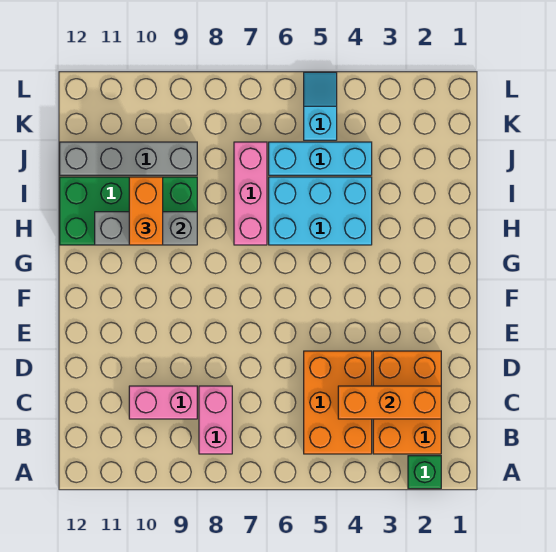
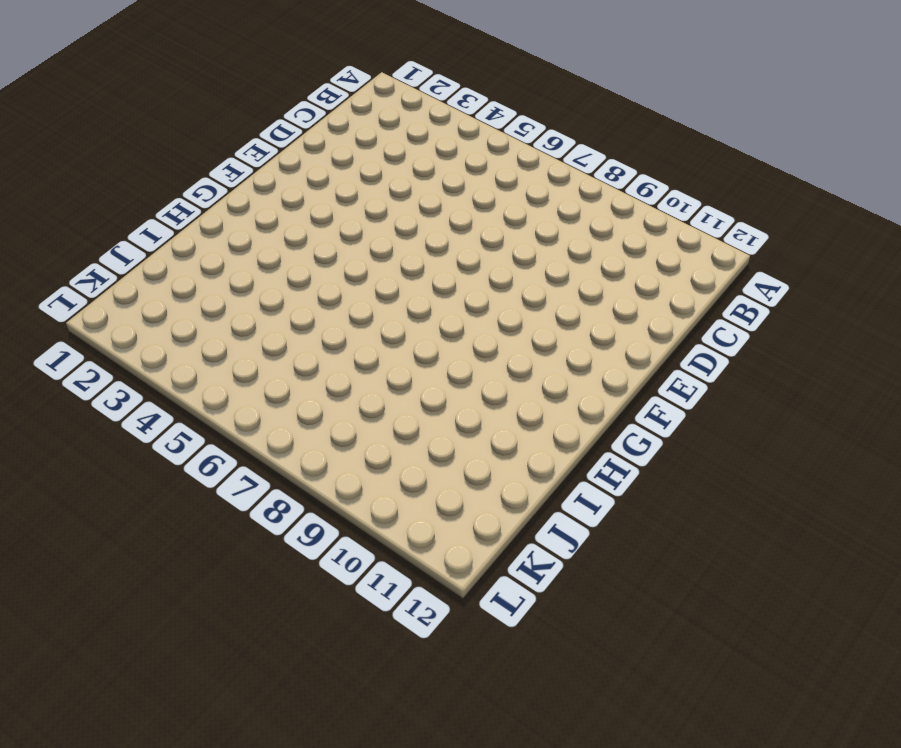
none -> green brick A2 level 1
none -> orange brick B2:D3 level 1
none -> orange brick B4:D5 level 1

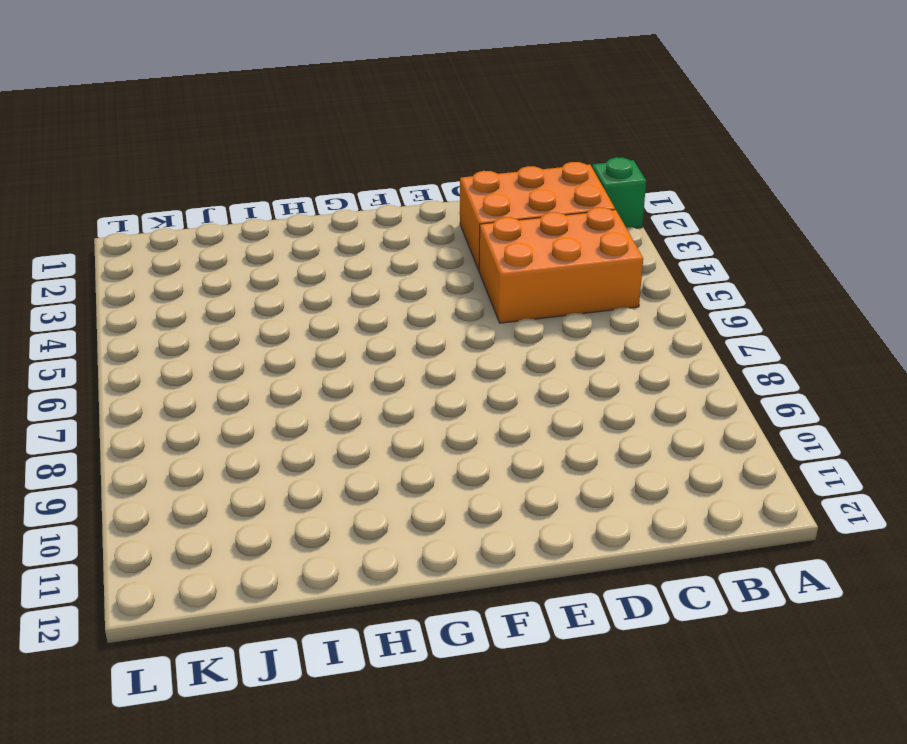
none -> pink brick B8:C8 level 1
none -> pink brick C9:C10 level 1
none -> cyan brick H4:I6 level 1

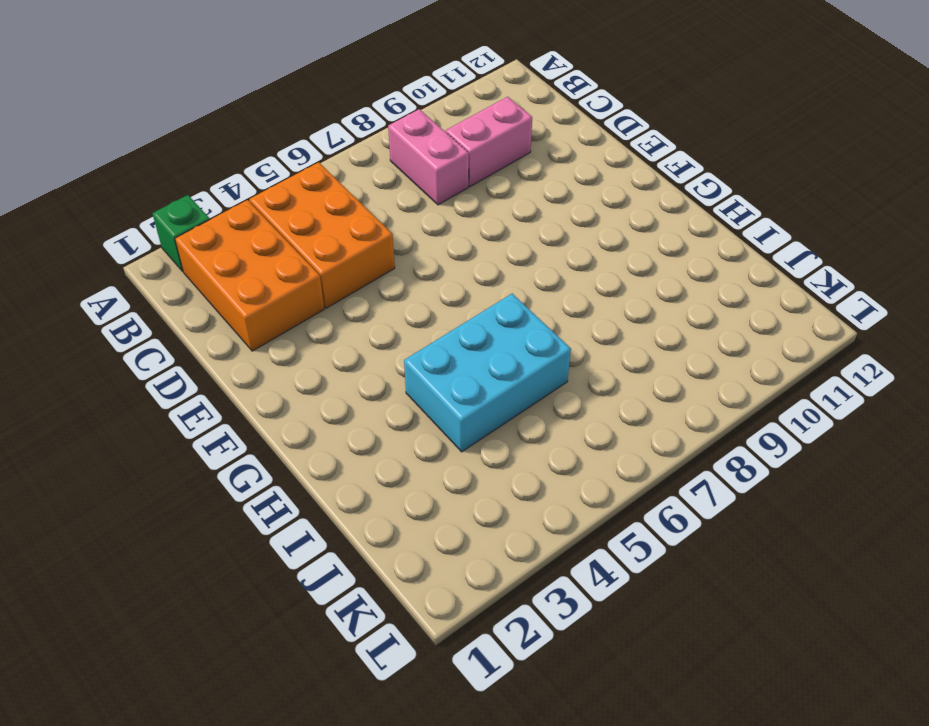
none -> pink brick H7:J7 level 1
none -> green brick H9:I12 level 1
none -> cyan brick J4:J6 level 1

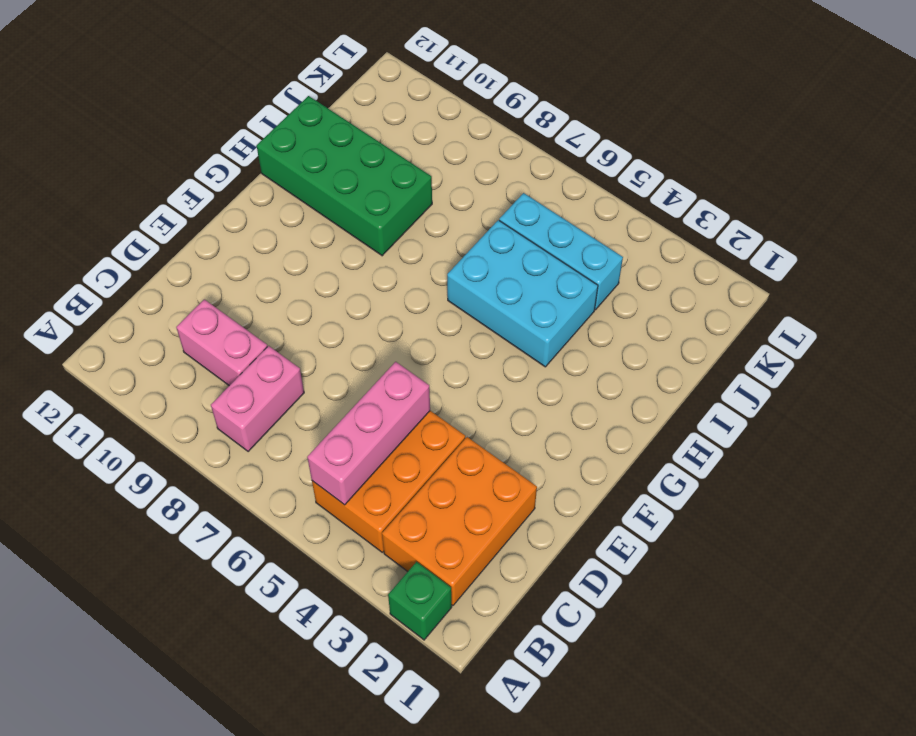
pink brick B5:D5 level 2 -> pink brick H7:J7 level 1
none -> grey brick J9:J12 level 1
none -> cyan slope K5:L5 level 1 top K
none -> orange brick C2:C4 level 2

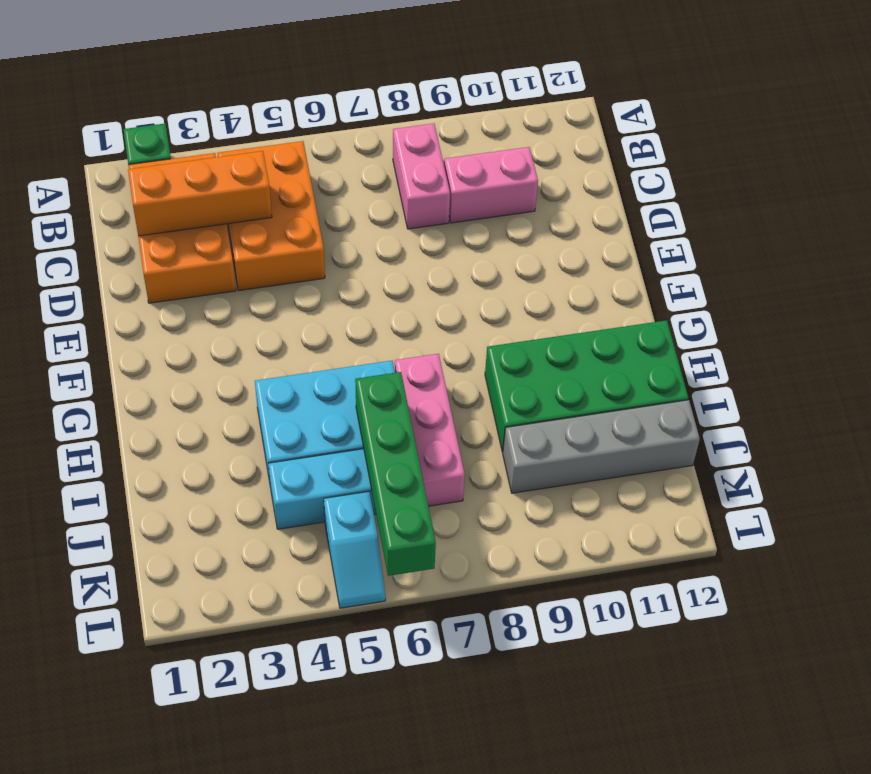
green brick I6:L6 level 2 -> none
none -> grey brick H9:H11 level 2
none -> orange brick H10:I10 level 3

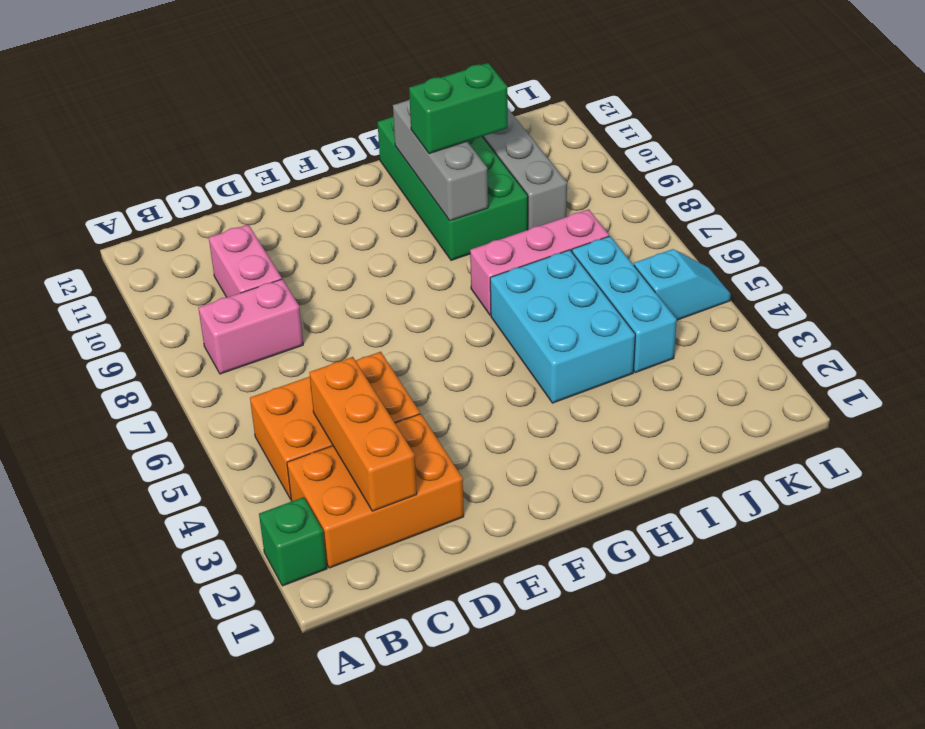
green brick H10:I10 level 3 -> orange brick H10:I10 level 3

